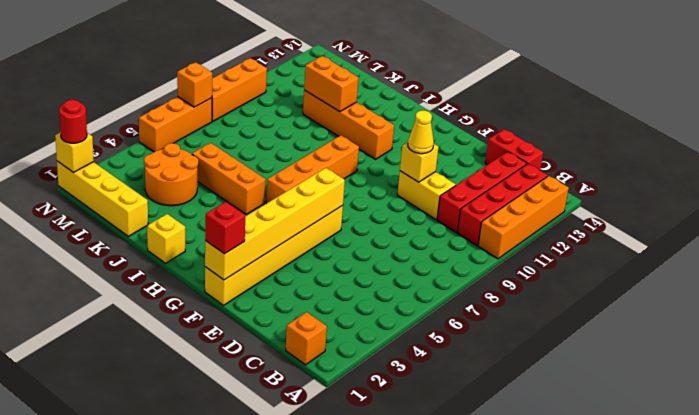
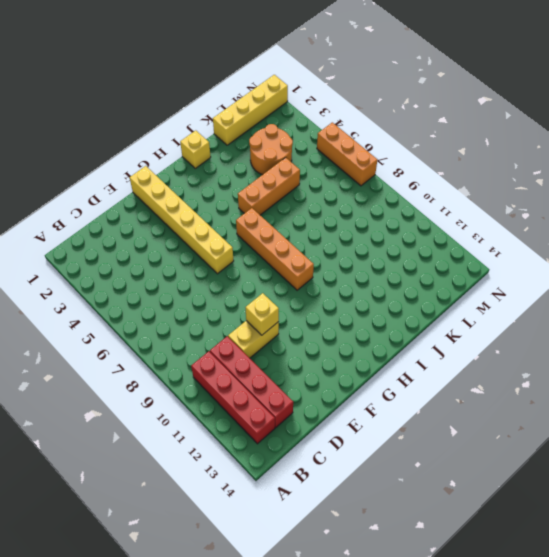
none -> orange brick A10:A13 level 1
none -> orange brick B1 level 1
none -> red brick C14:D14 level 1

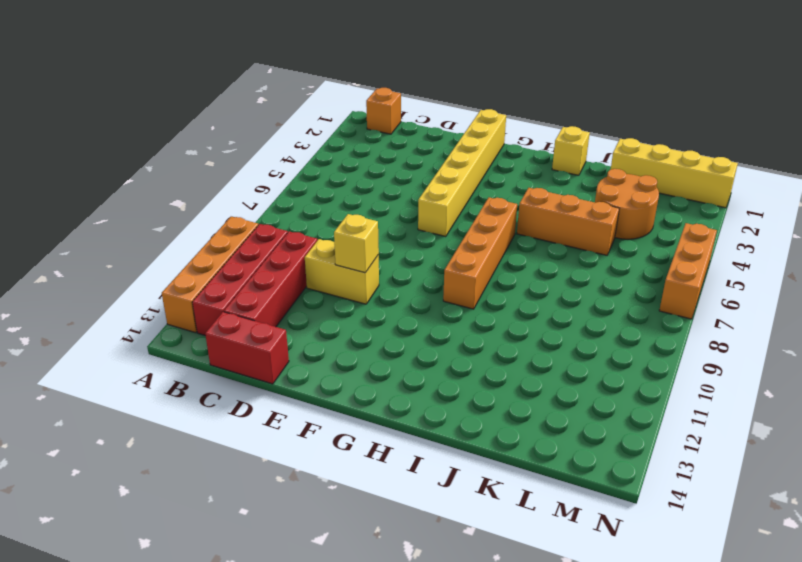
none -> orange brick H11:K11 level 1
none -> orange brick N8:N10 level 1
none -> yellow brick F1:F6 level 2

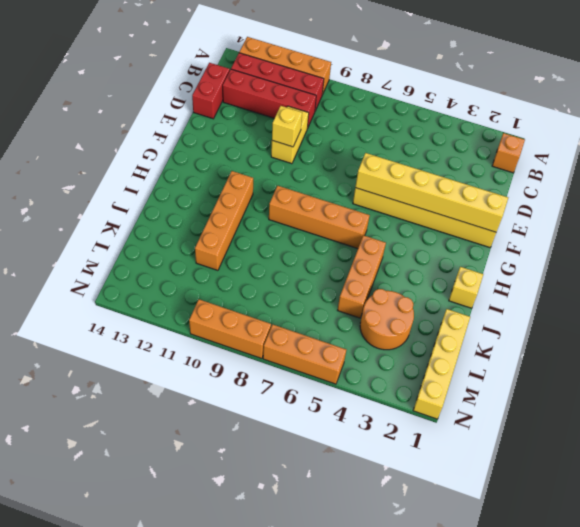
none -> orange brick J11:K11 level 2
none -> yellow brick N1 level 2
none -> orange brick N7 level 2

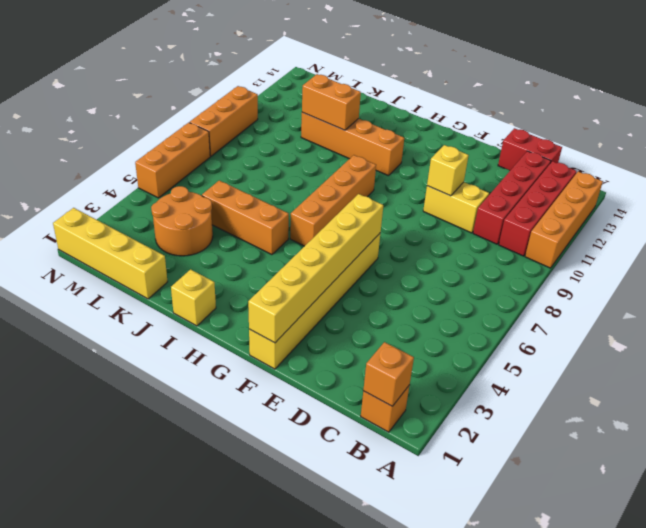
orange brick B1 level 2 -> orange brick N7 level 2
none -> yellow brick N1 level 2
none -> yellow cone E10 level 3
none -> red brick F1 level 3

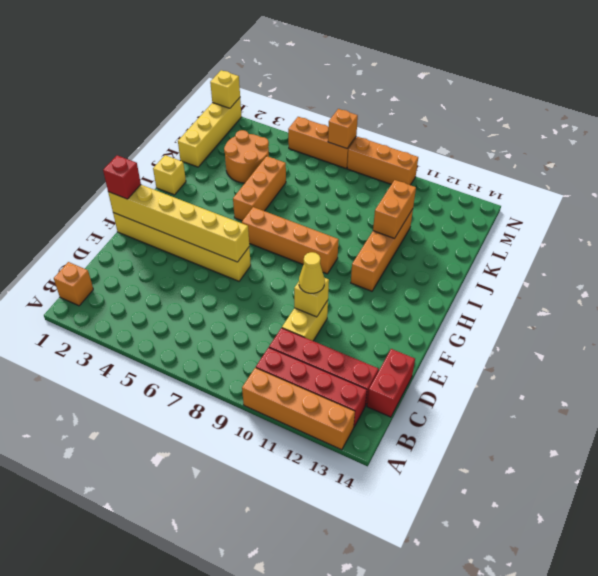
none -> red round brick N1 level 3

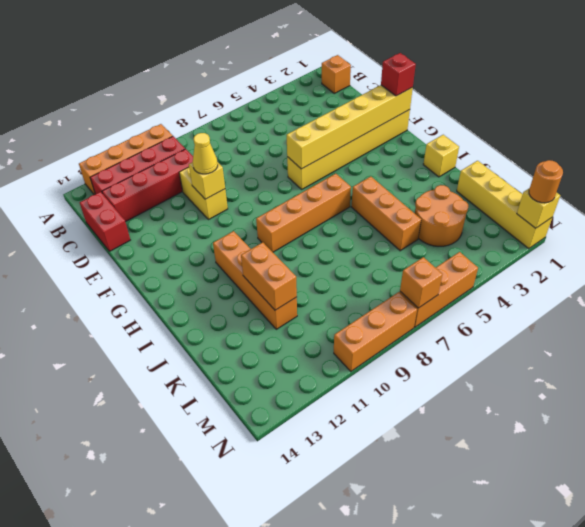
orange round brick N1 level 3 -> red round brick N1 level 3

